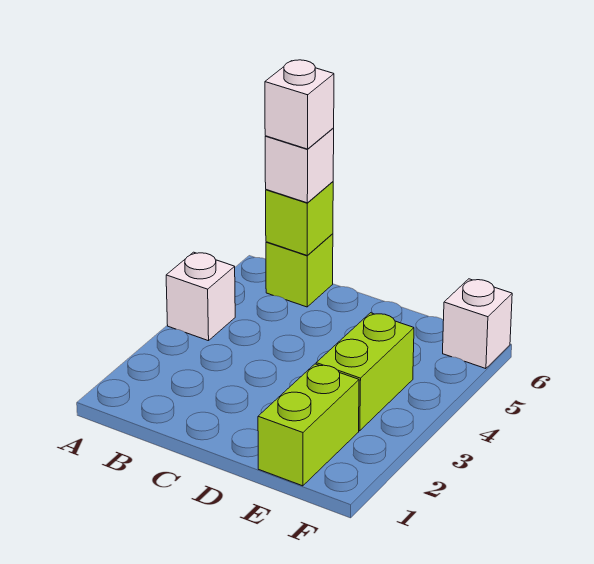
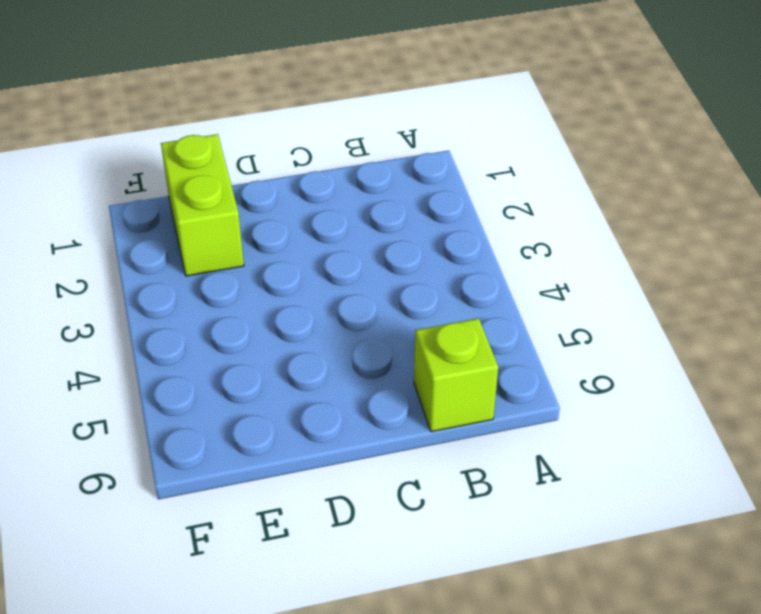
none -> white brick A4 level 1
none -> lime brick E3:E4 level 1

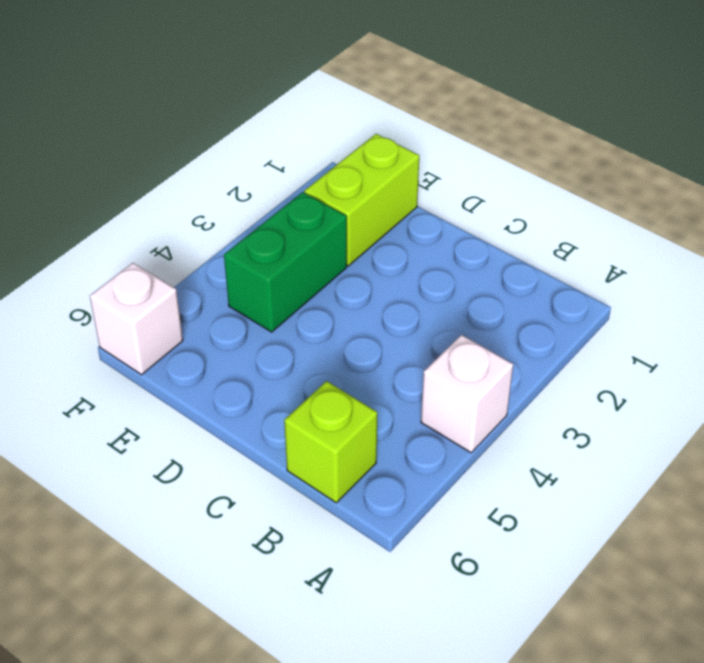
green brick E3:E4 level 1 -> lime brick E3:E4 level 1
none -> lime brick B6 level 2
none -> white brick B6 level 3

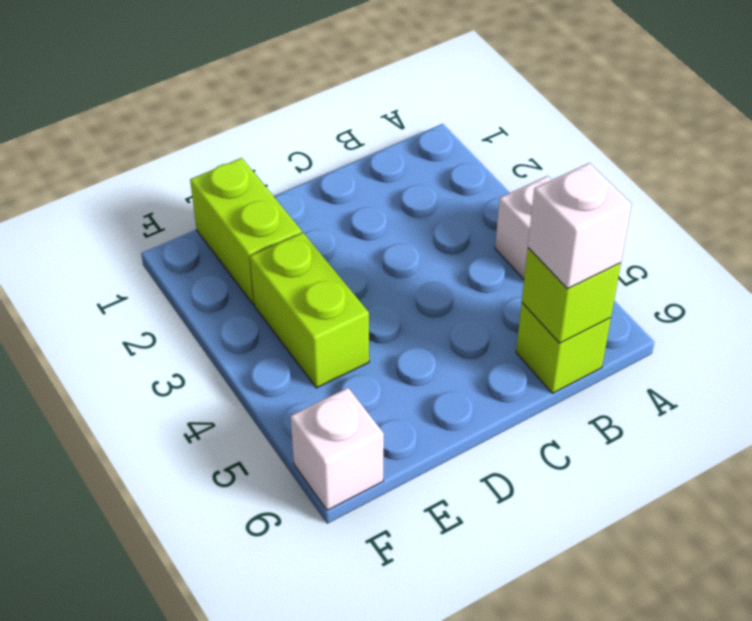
none -> white brick B6 level 4

